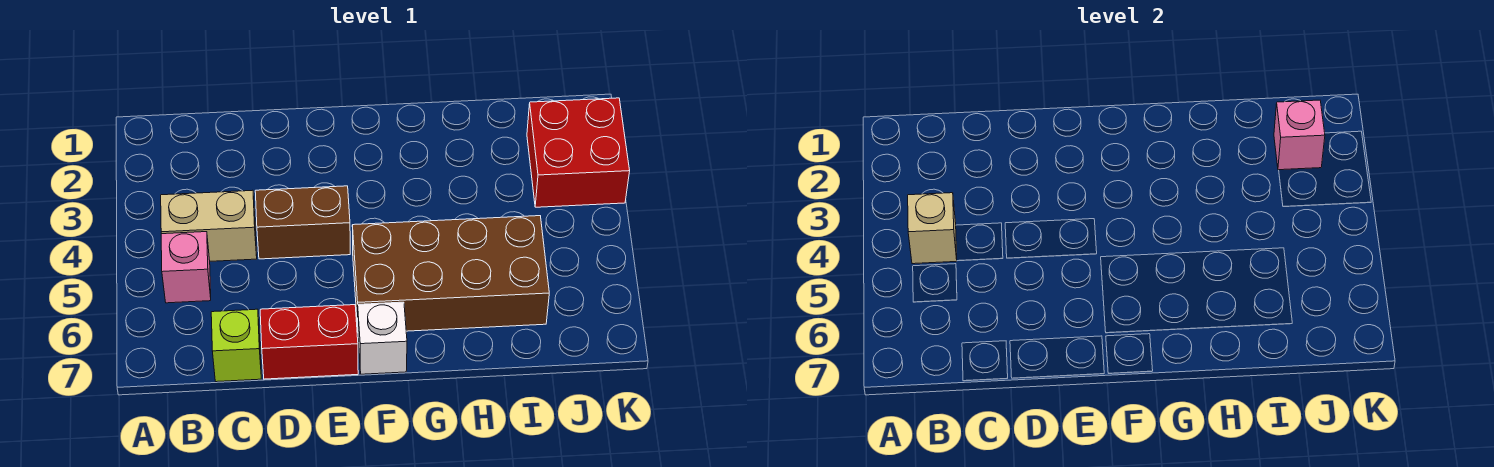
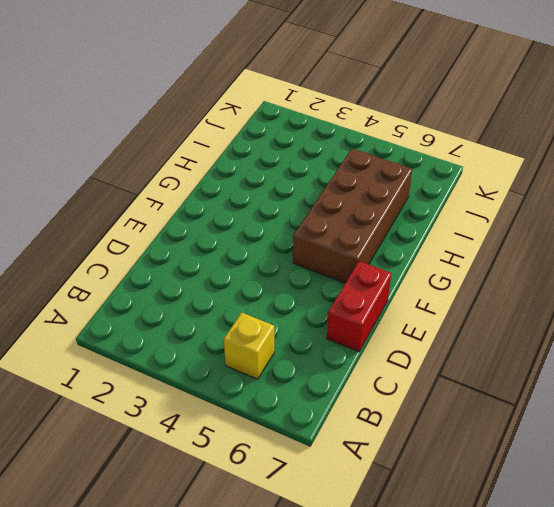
yellow brick B5 level 1 -> pink brick B5 level 1
none -> tan brick B4:C4 level 1
none -> lime brick C7 level 1

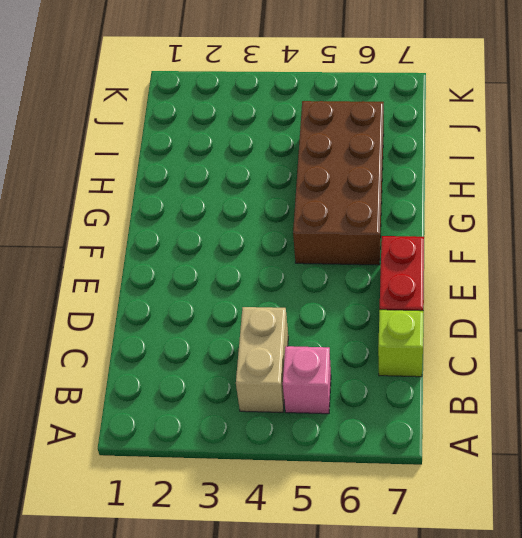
none -> brown brick D4:E4 level 1
none -> white brick F7 level 1

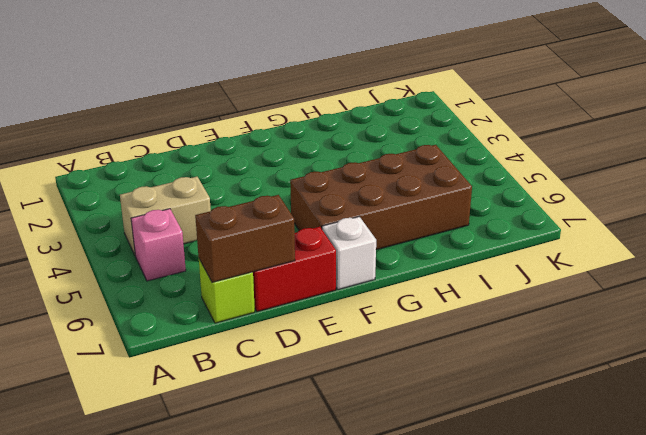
brown brick C7:D7 level 2 -> brown brick D4:E4 level 1
none -> red brick J2:K3 level 1
none -> tan brick B4 level 2

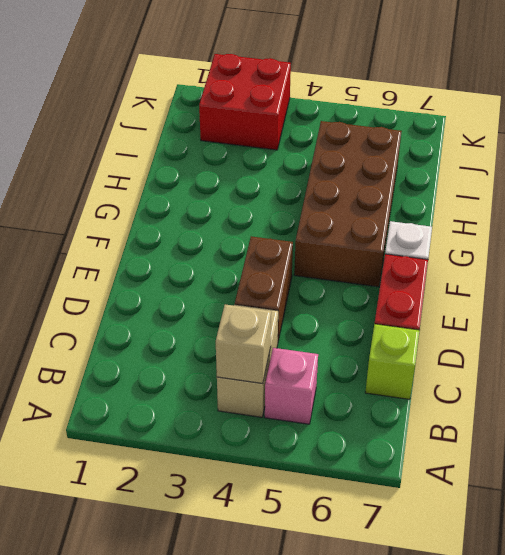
none -> pink brick J2 level 2

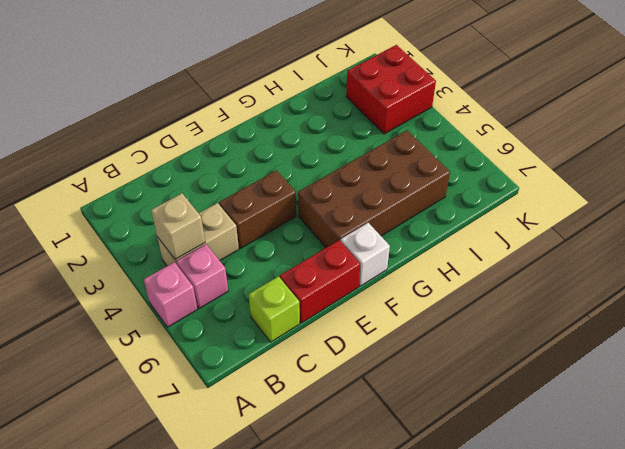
pink brick A5 level 1 -> pink brick J2 level 2

